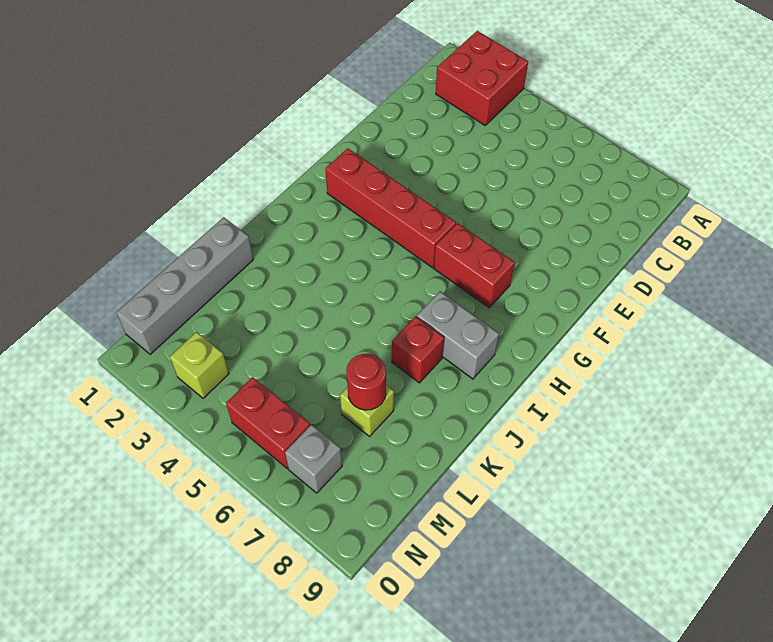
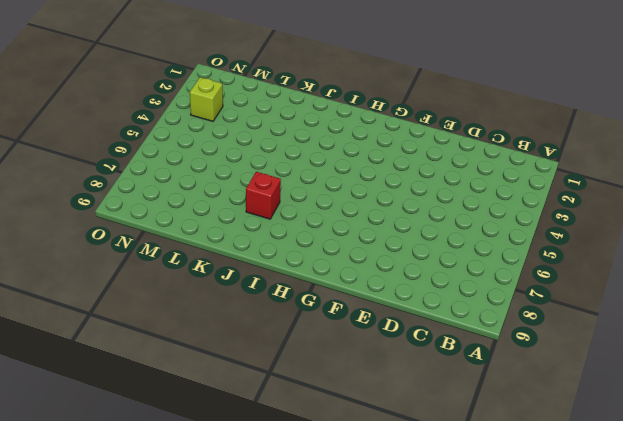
none -> red brick A2:B3 level 1
none -> red brick G2:G5 level 1

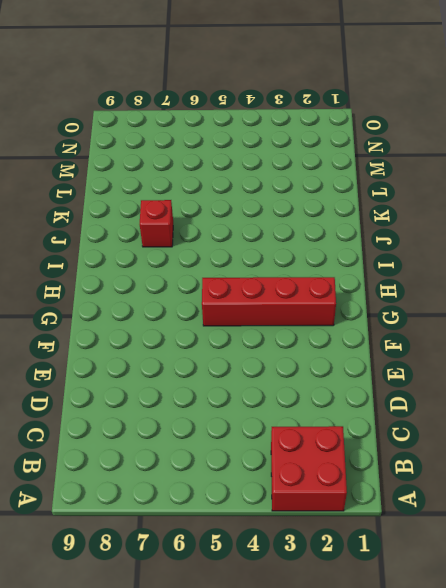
none -> red brick G6:G7 level 1
none -> grey brick I7:I8 level 1

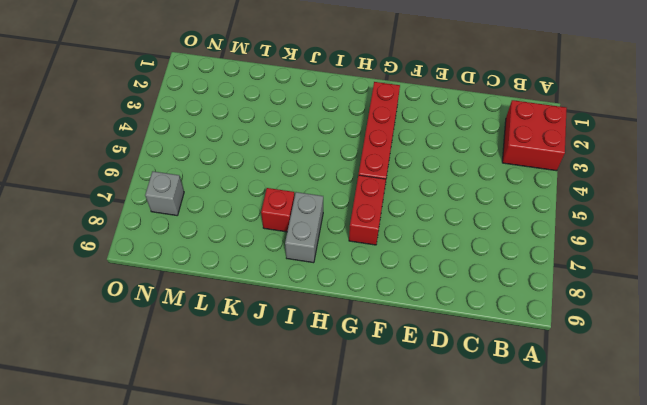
none -> grey brick K1:N1 level 1
none -> lime brick L7 level 1

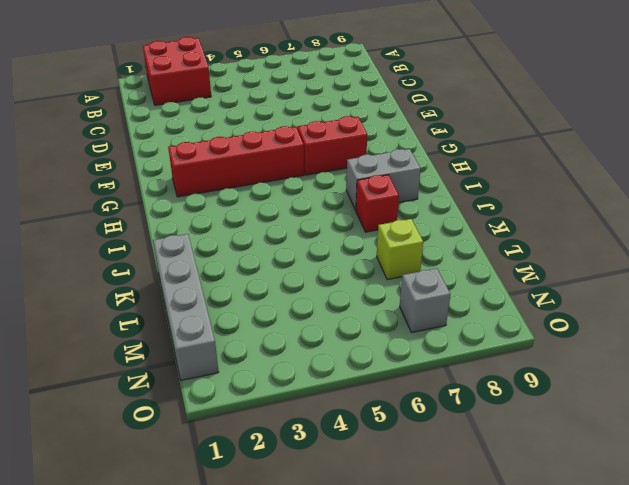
none -> lime brick N3 level 1
none -> red brick N5:N6 level 1

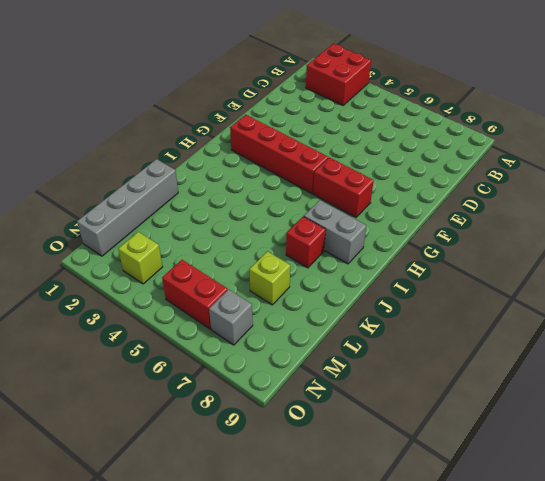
none -> red round brick L7 level 2

